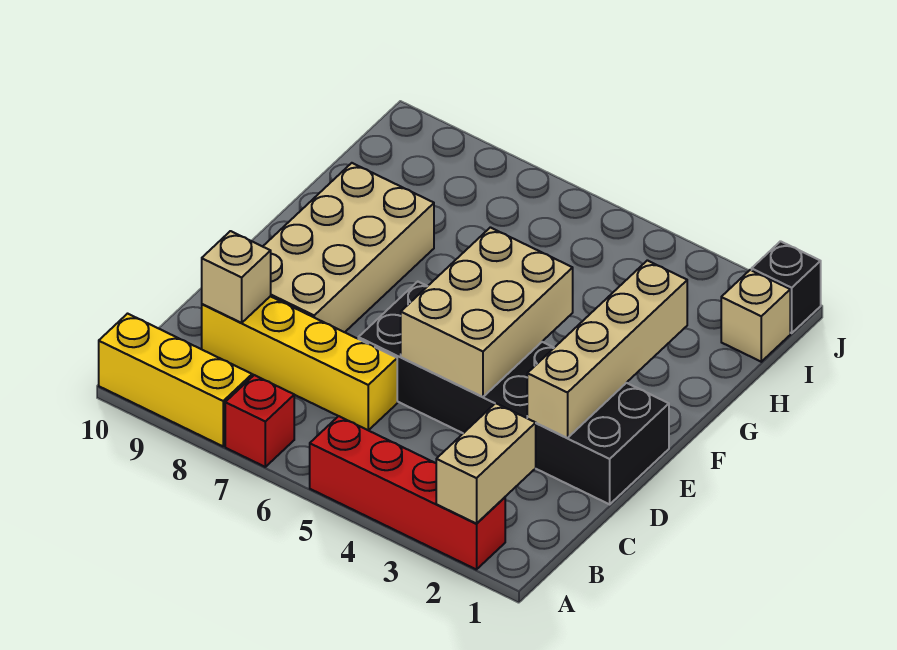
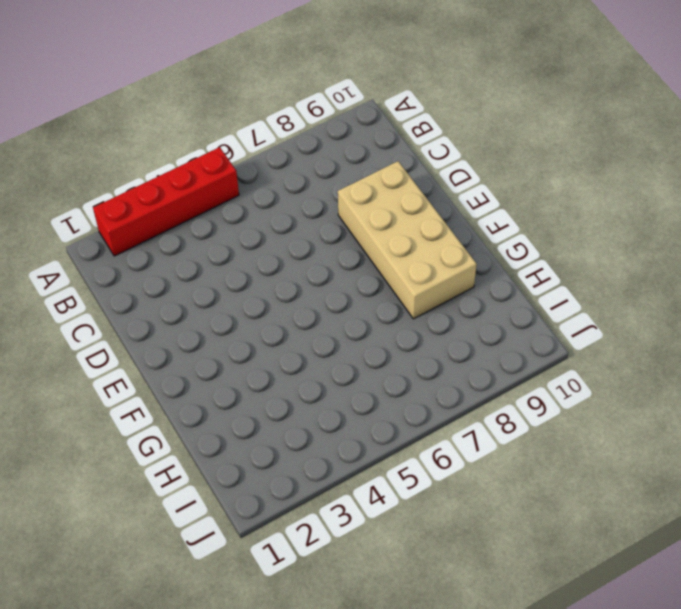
none -> red brick A7 level 1
none -> yellow brick A8:A10 level 1
none -> yellow brick C6:C9 level 1

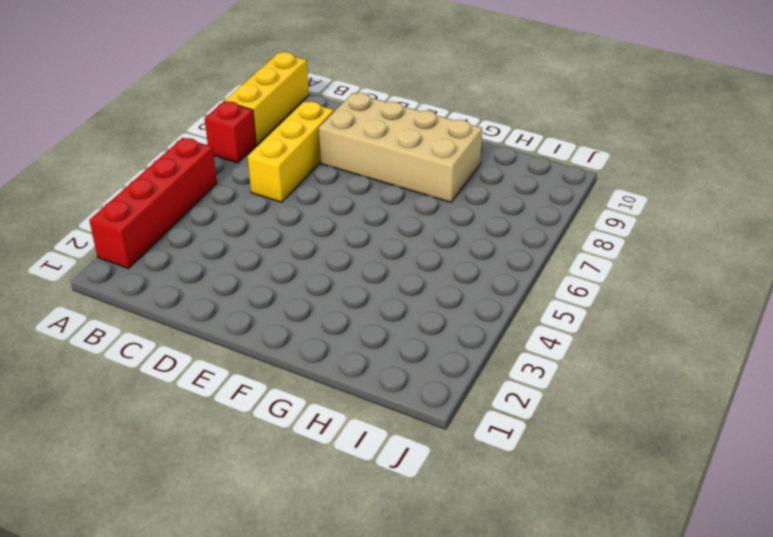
yellow brick C6:C8 level 1 -> yellow brick C6:C9 level 1
none -> black brick D1:E6 level 1
none -> tan brick I1 level 1
none -> black brick J1 level 1

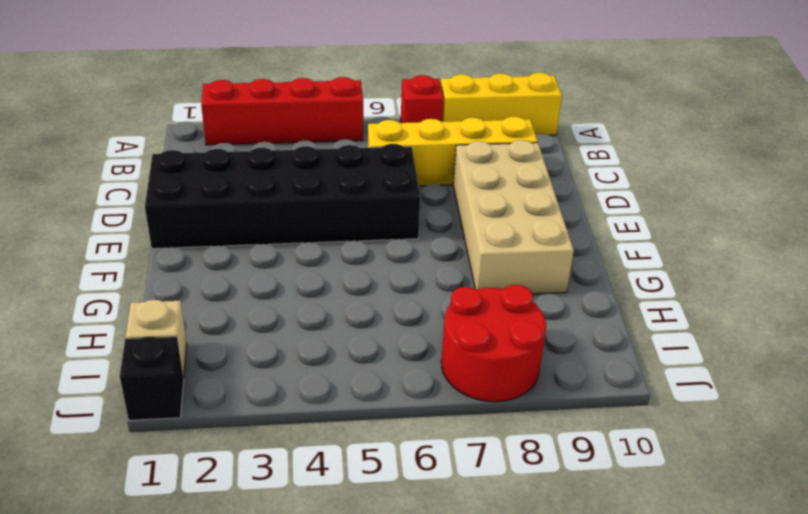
red round brick I7:J8 level 1 -> none
none -> tan brick A2:B2 level 2
none -> tan brick C9 level 2
none -> tan brick D2:G2 level 2

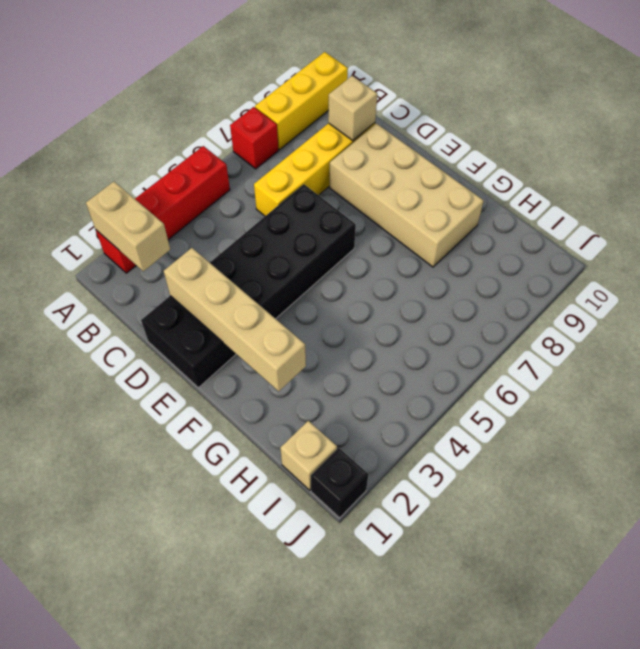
none -> tan brick D4:F5 level 2

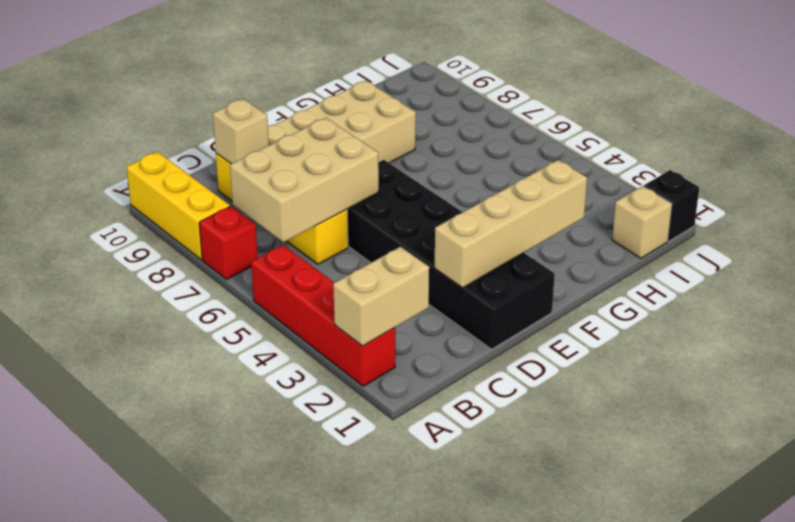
tan brick B6:D7 level 2 -> tan brick D4:F5 level 2

